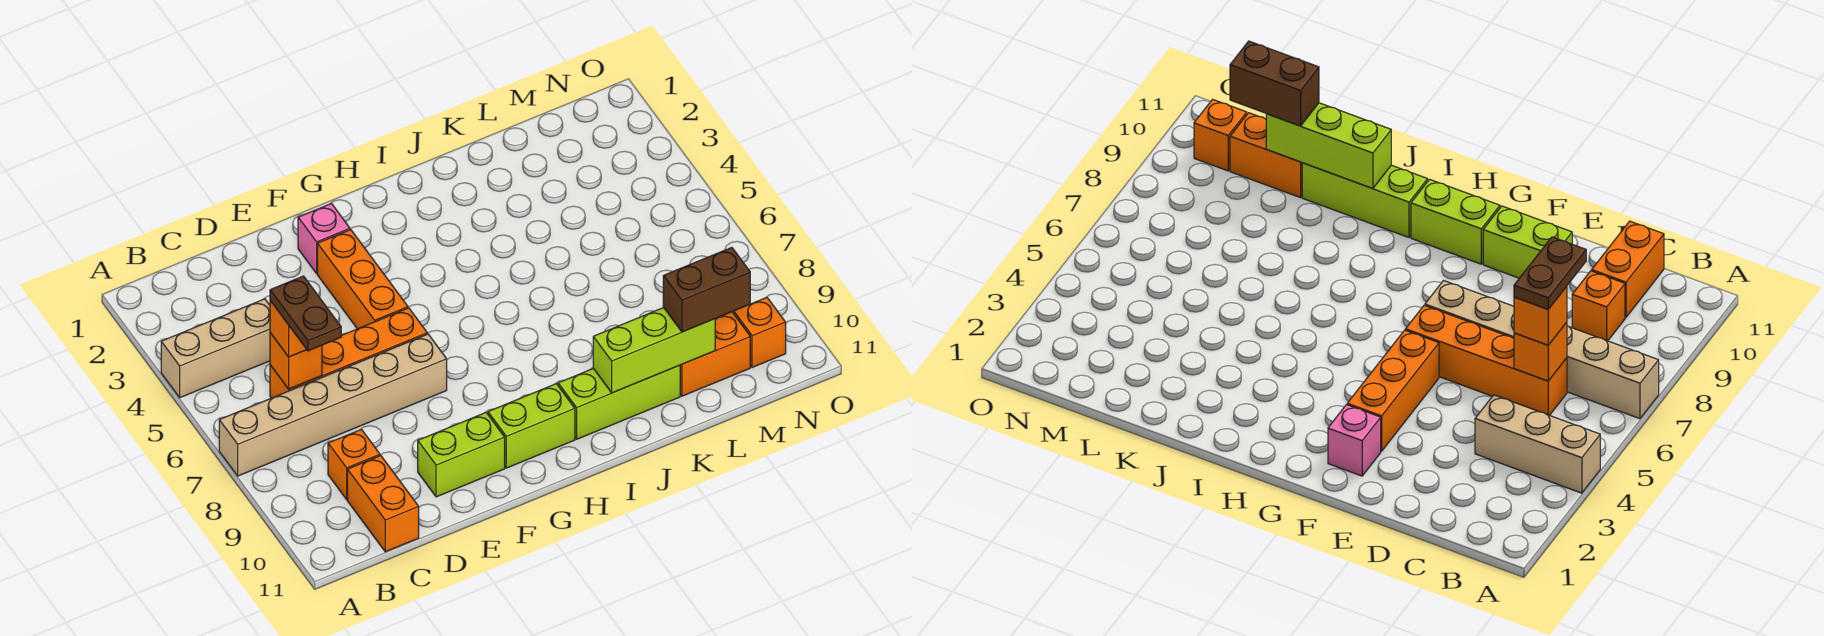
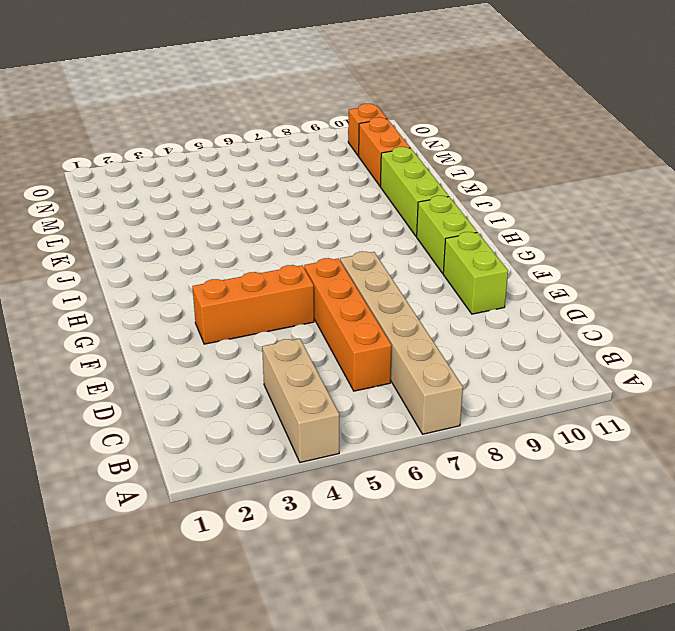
none -> orange brick C9 level 1
none -> orange brick C10:C11 level 1
none -> pink brick F2 level 1

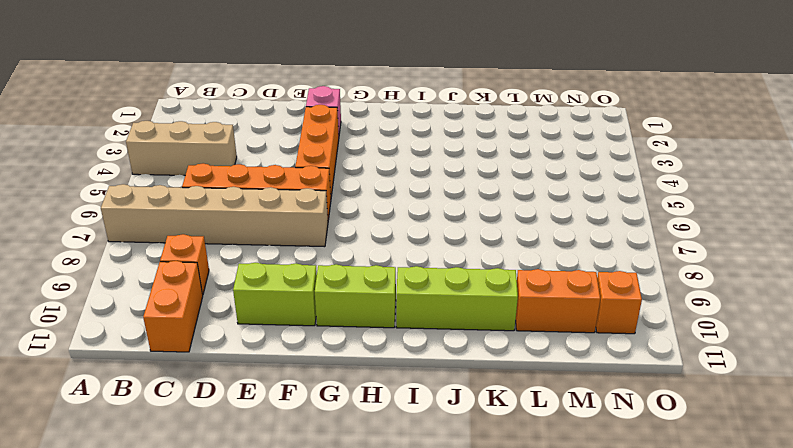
none -> orange brick C6 level 2
none -> lime brick J10:L10 level 2
none -> orange brick C6 level 3

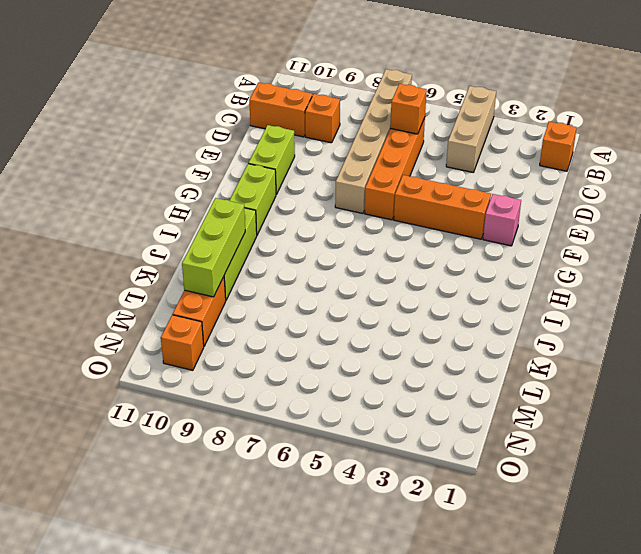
orange brick B1 level 1 -> orange brick C6 level 3
none -> brown brick L10:M10 level 3
none -> brown plate C6:C7 level 4

